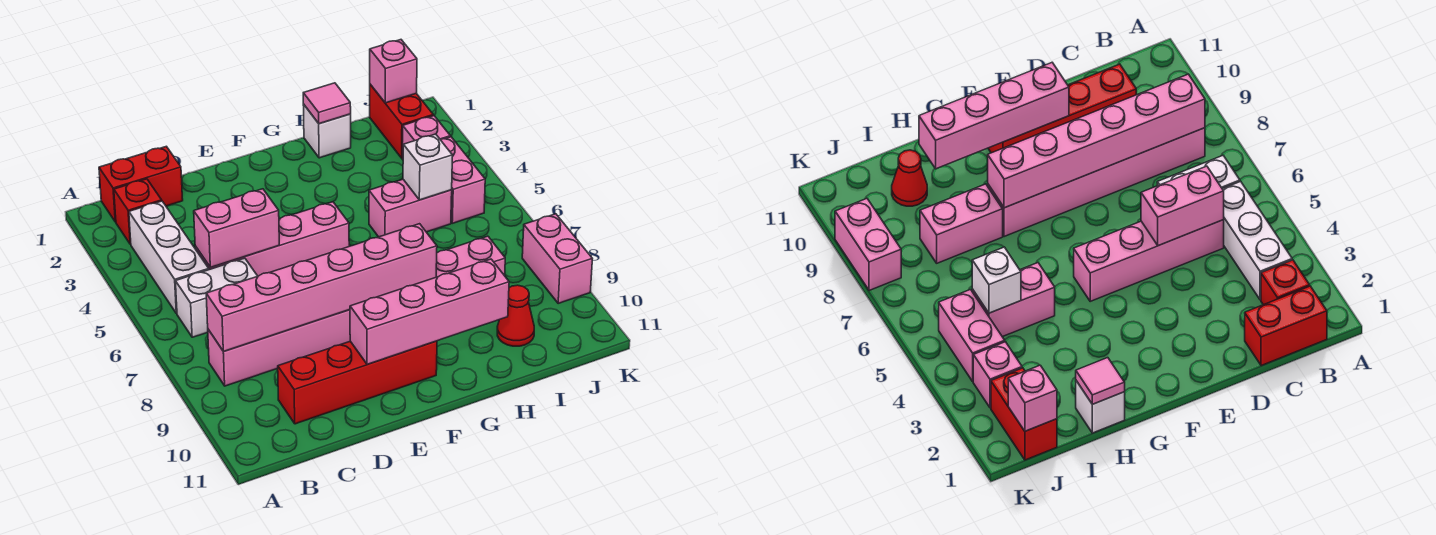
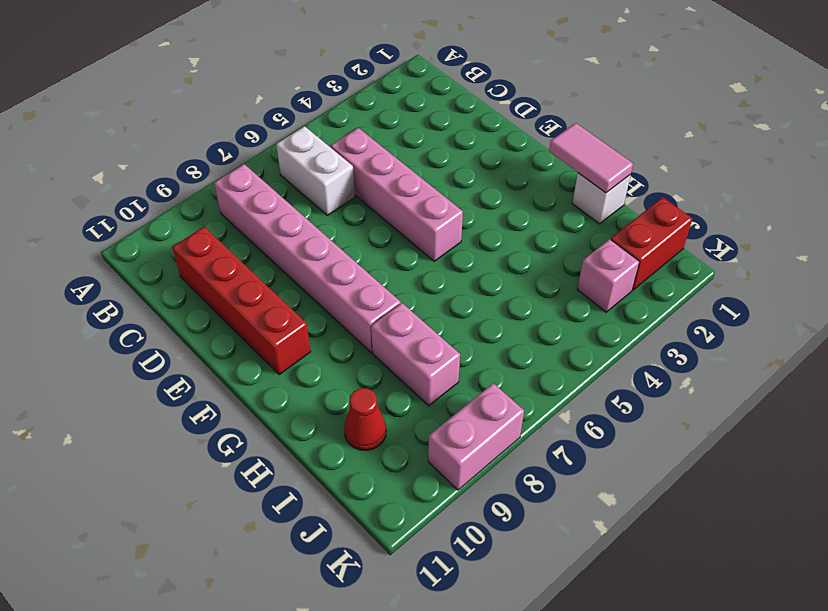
pink tile G1:H1 level 2 -> pink tile H1 level 2
none -> red brick B1:C1 level 1
none -> red brick B2 level 1
none -> white brick B3:B5 level 1

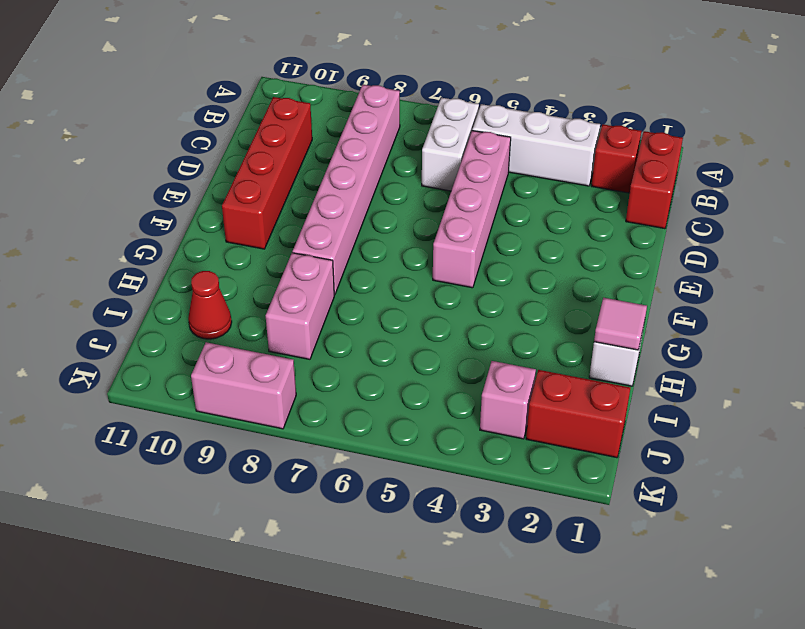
none -> pink brick H5:I5 level 1
none -> pink brick J4:J5 level 1
none -> pink brick B8:G8 level 2

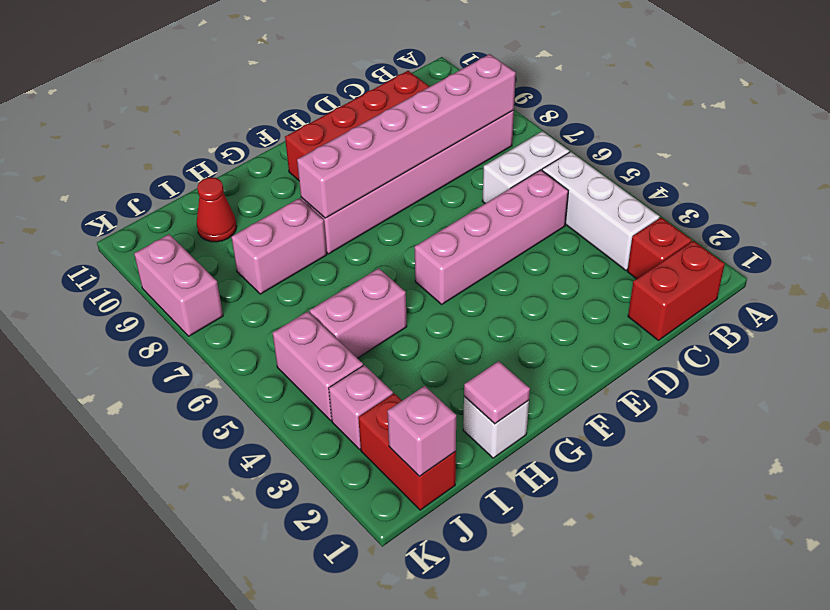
none -> pink brick C5:D5 level 2
none -> pink brick E10:H10 level 2
none -> white brick I5 level 2

